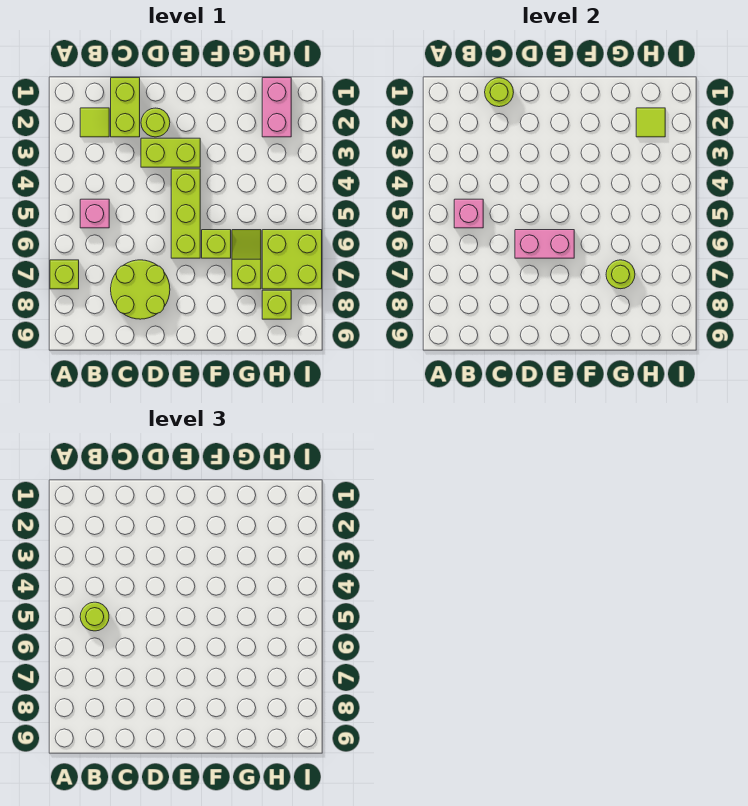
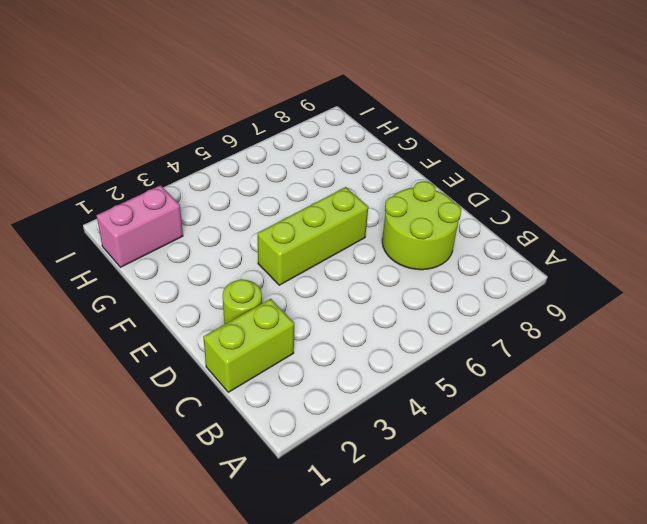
none -> lime brick A7 level 1
none -> lime tile B2 level 1
none -> pink brick B5 level 1

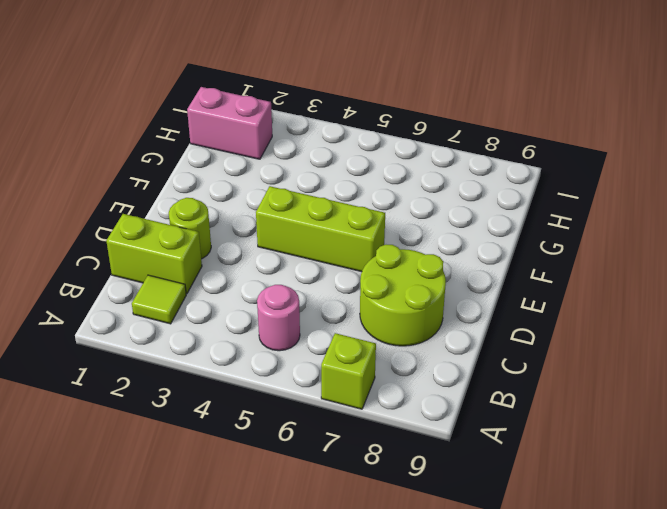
pink round brick B5 level 1 -> pink brick B5 level 1
none -> lime brick D3:E3 level 1
none -> lime brick F6 level 1
none -> lime slope G6:G7 level 1 top 7

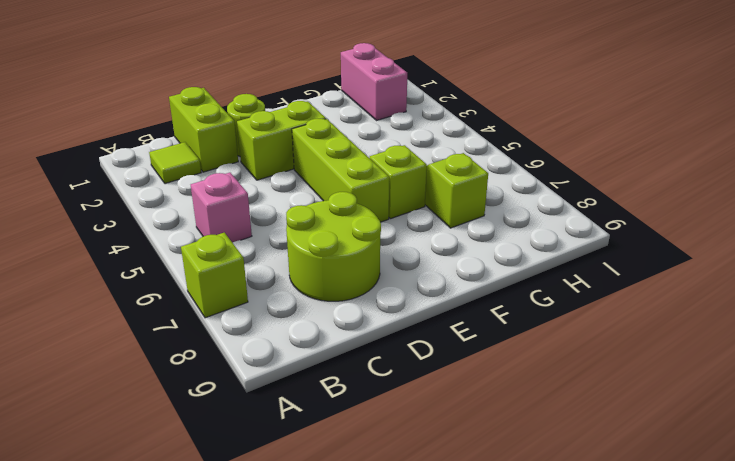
none -> lime brick H6:I7 level 1
none -> lime brick H8 level 1
none -> pink brick B5 level 2

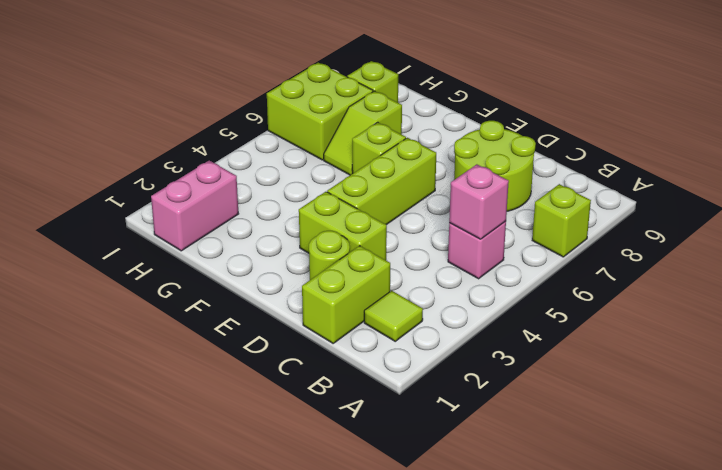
none -> lime round brick C1 level 2
none -> pink brick D6:E6 level 2
none -> lime round brick G7 level 2

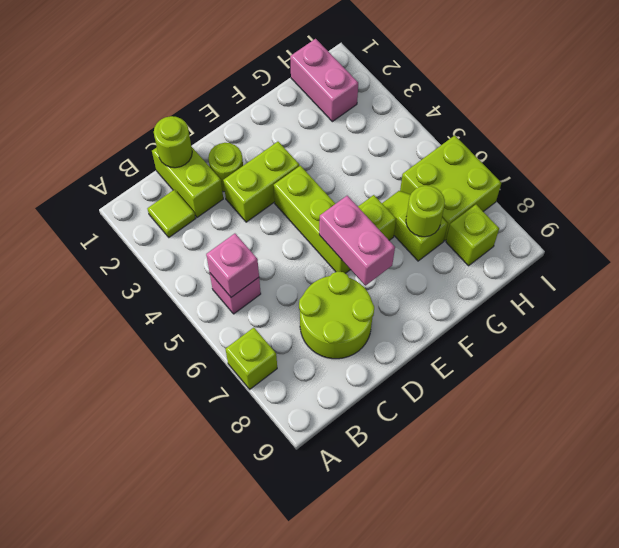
pink brick E6:E7 level 2 -> pink brick D6:E6 level 2
none -> lime tile H2 level 2
none -> lime round brick B5 level 3

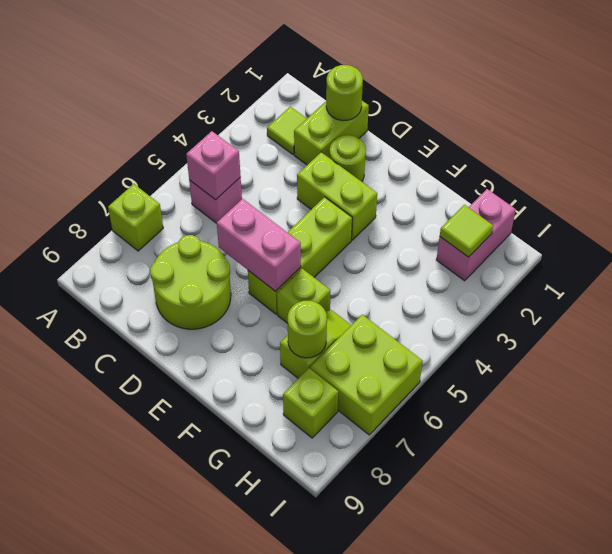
none -> lime round brick B5 level 3

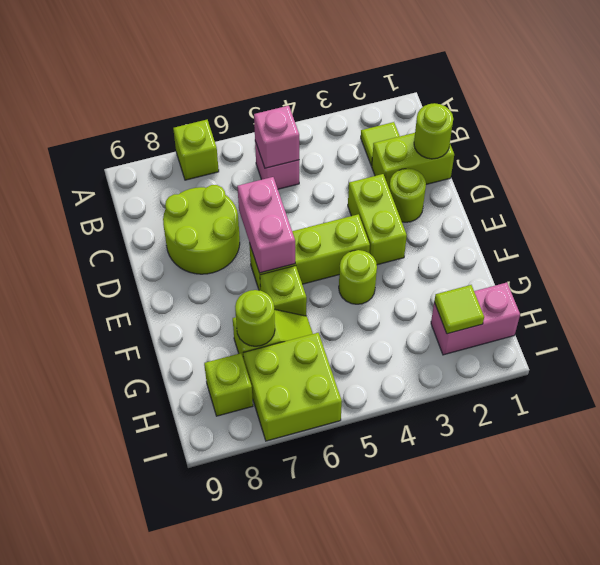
lime round brick F4 level 1 -> lime round brick B5 level 3

